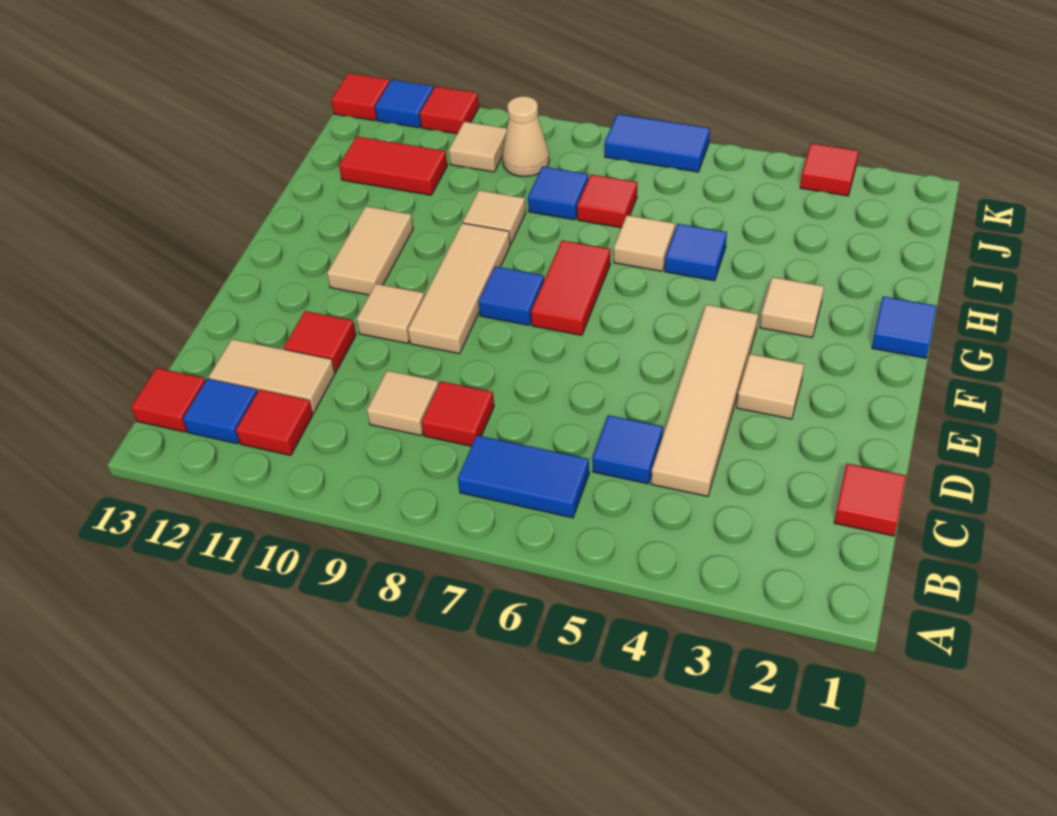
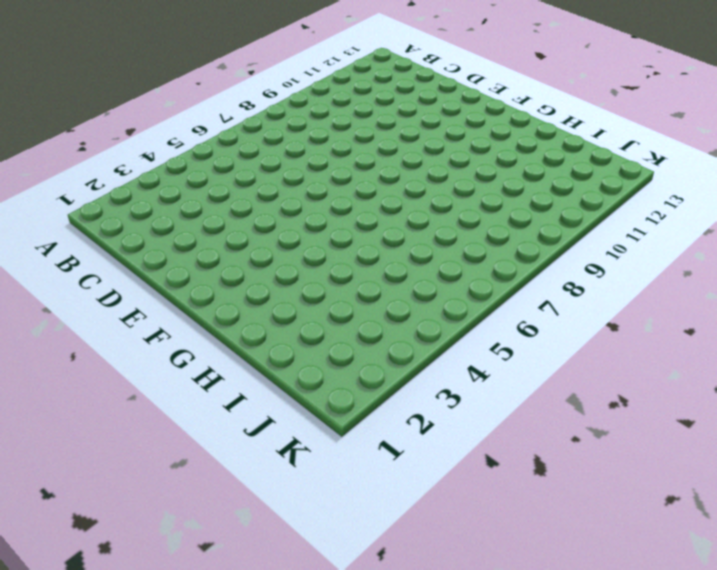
none -> blue tile B6:B7 level 1
none -> red tile B11 level 1
none -> blue tile B12 level 1
none -> red tile B13 level 1

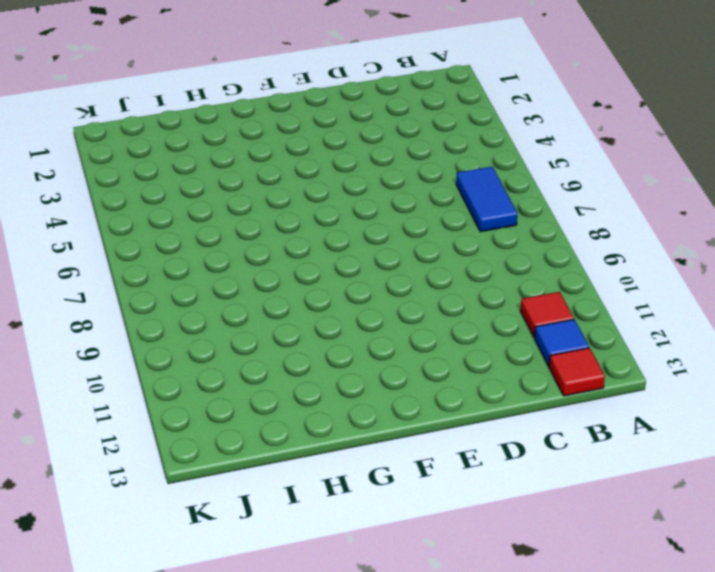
none -> red tile C1 level 1
none -> tan tile C4:F4 level 1
none -> blue tile C5 level 1
none -> red tile C8 level 1

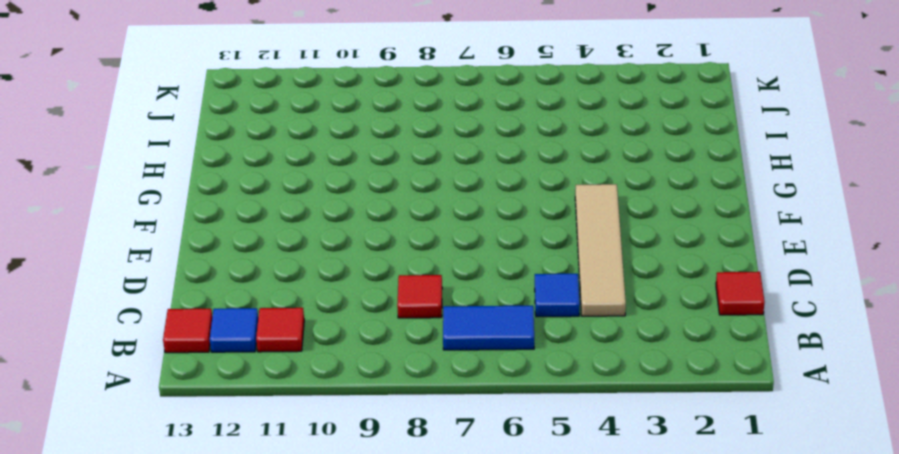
none -> tan tile C9 level 1
none -> tan tile C11:C12 level 1
none -> red tile D11 level 1
none -> tan tile E3 level 1

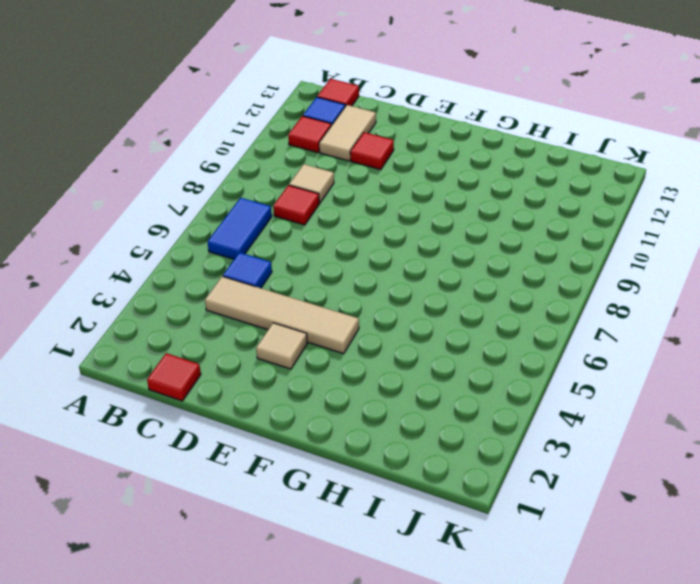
none -> tan tile E9:G9 level 1
none -> tan tile E10 level 1
none -> red tile F7:G7 level 1
none -> blue tile F8 level 1

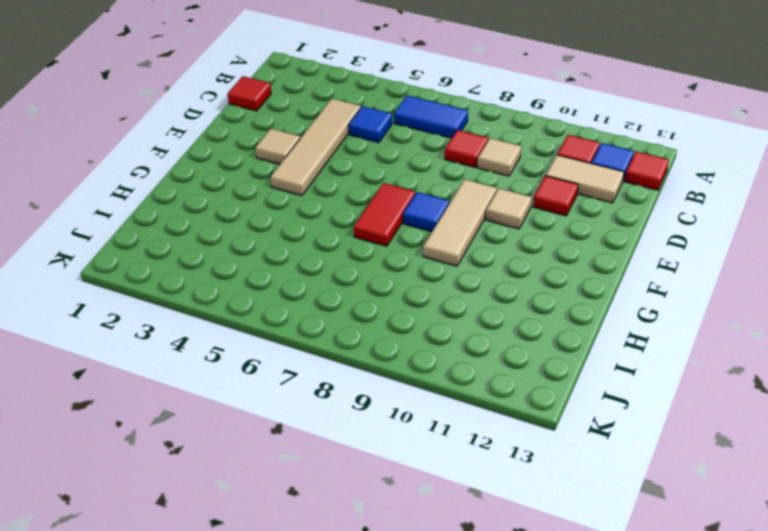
none -> tan tile F11:G11 level 1
none -> blue tile G1 level 1
none -> tan tile G3 level 1
none -> blue tile H5 level 1

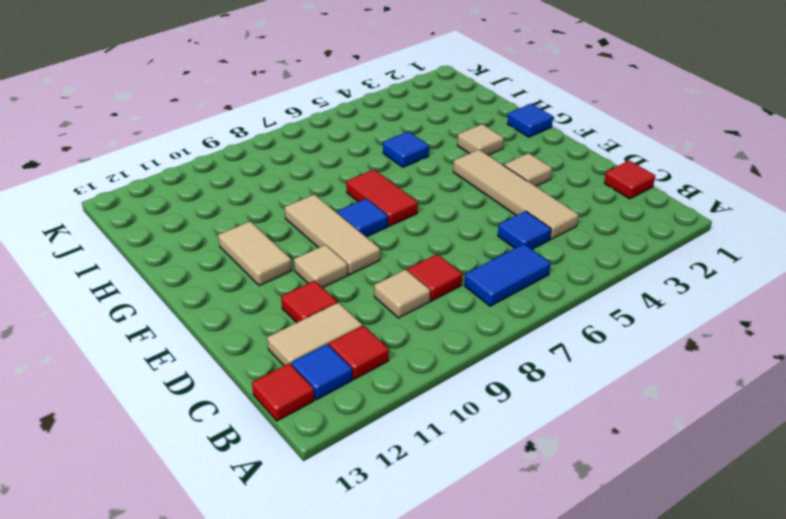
none -> tan tile H6 level 1
none -> tan tile H9 level 1
none -> red tile I7 level 1
none -> blue tile I8 level 1

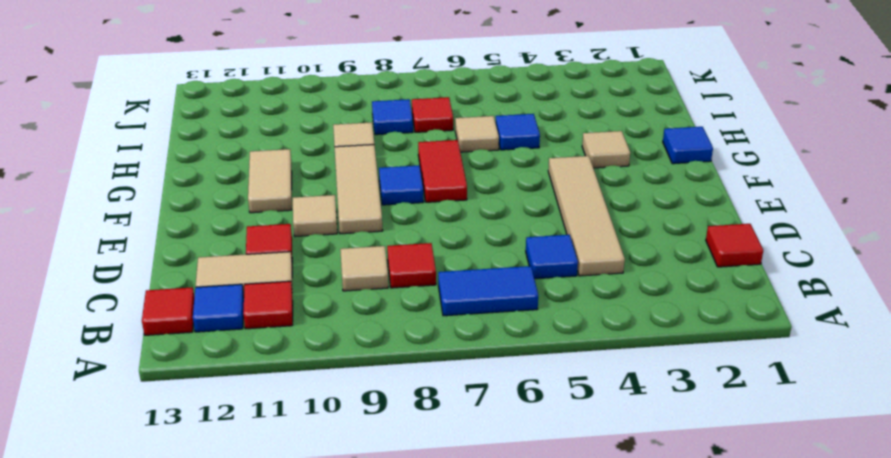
none -> tan tile E3 level 1
none -> red tile I11:I12 level 1
none -> tan cone J9 level 1
none -> tan tile J10 level 1

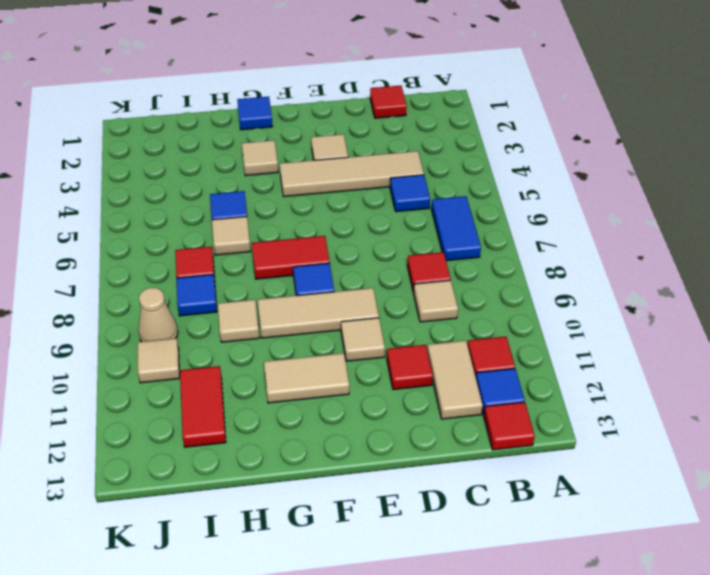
none -> red tile K3 level 1
none -> blue tile K6:K7 level 1
none -> red tile K11 level 1
none -> blue tile K12 level 1

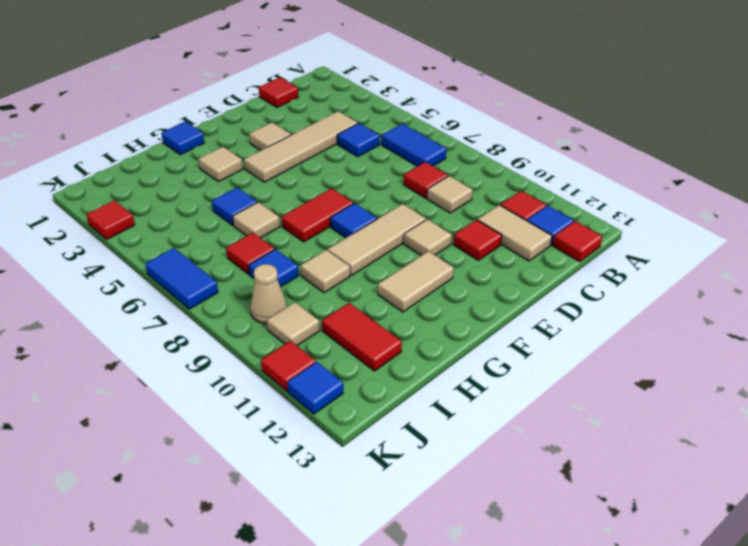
none -> red tile K13 level 1

